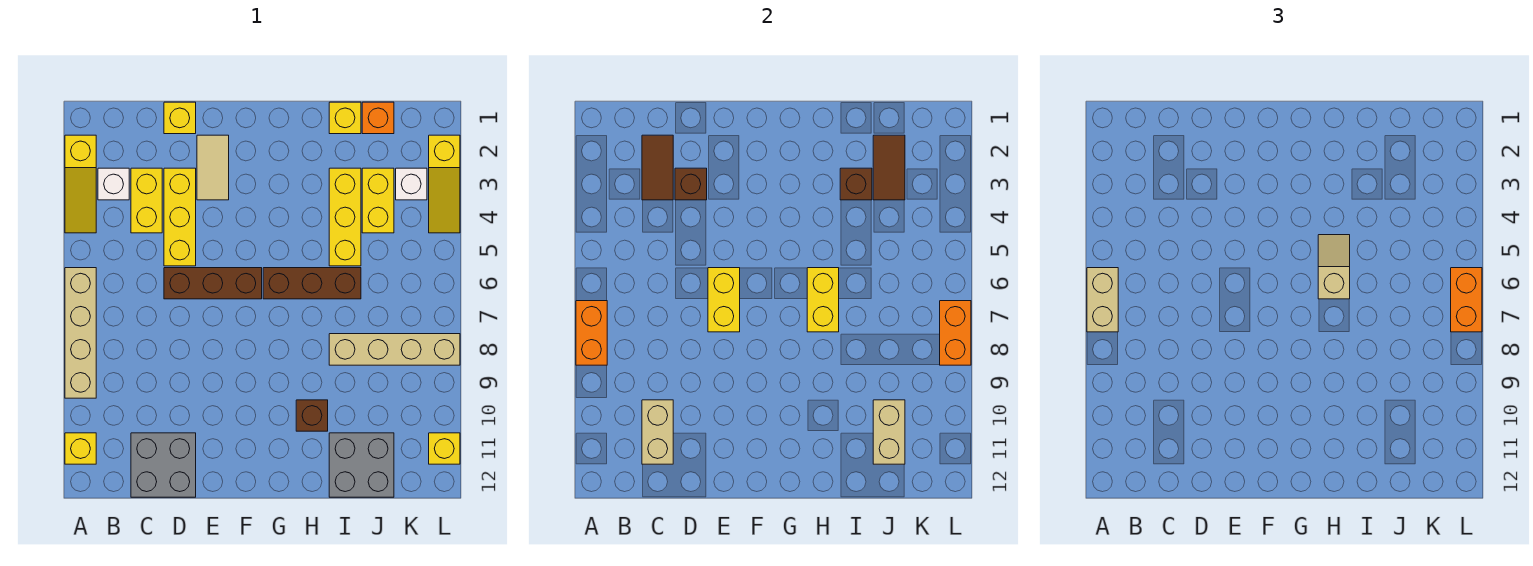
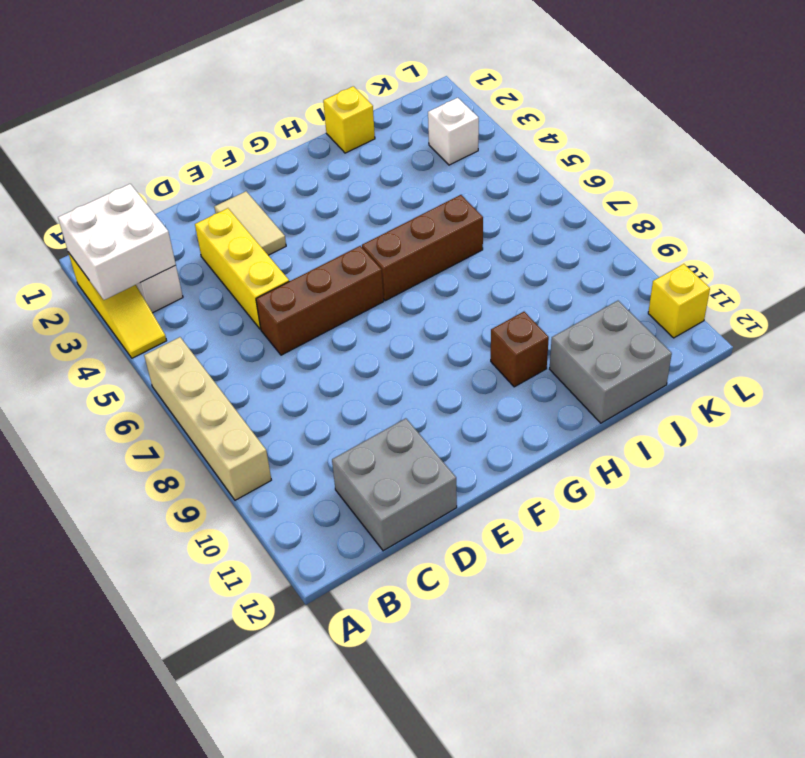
white brick A2:B3 level 2 -> none
none -> yellow brick A11 level 1
none -> yellow brick C3:C4 level 1
none -> yellow brick D1 level 1
none -> yellow brick I3:I5 level 1

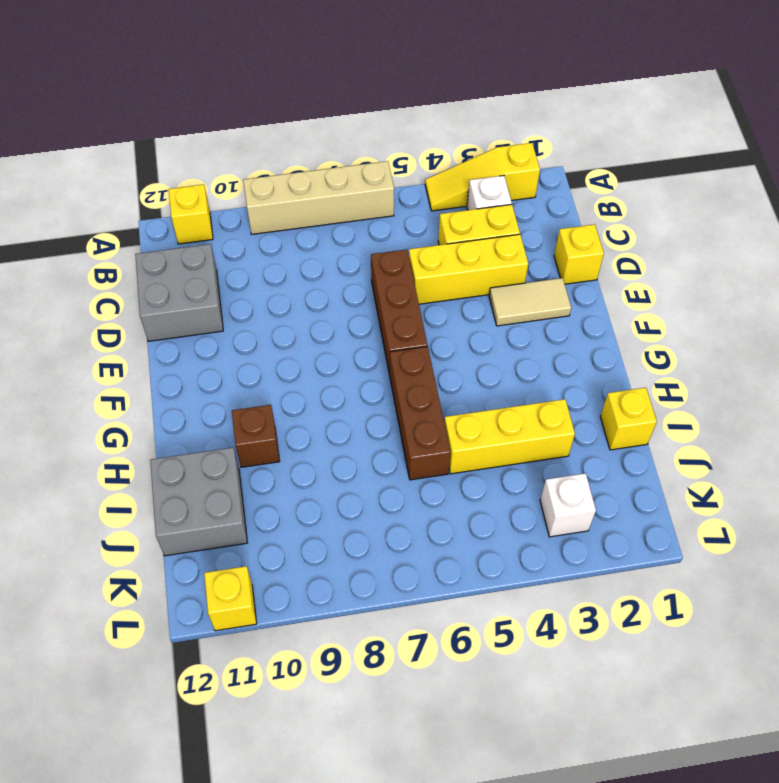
none -> tan brick I8:L8 level 1
none -> orange brick J1 level 1
none -> yellow brick J3:J4 level 1
none -> yellow slope L2:L4 level 1 top 2

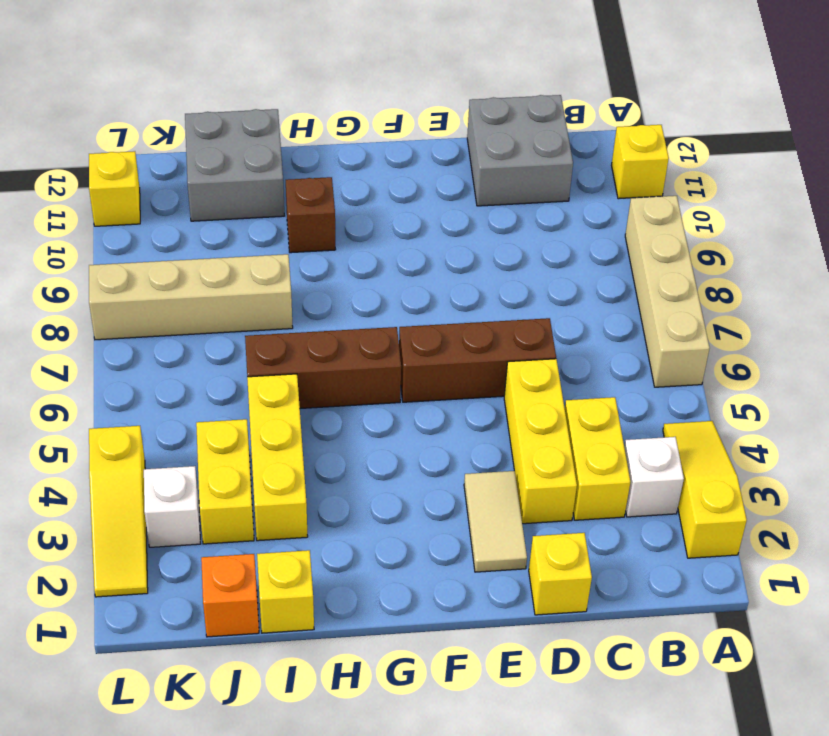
yellow slope L2:L4 level 1 top 4 -> yellow slope L2:L4 level 1 top 2
none -> orange brick A7:A8 level 2
none -> brown tile C2:C3 level 2
none -> tan brick C10:C11 level 2
none -> brown brick D3 level 2

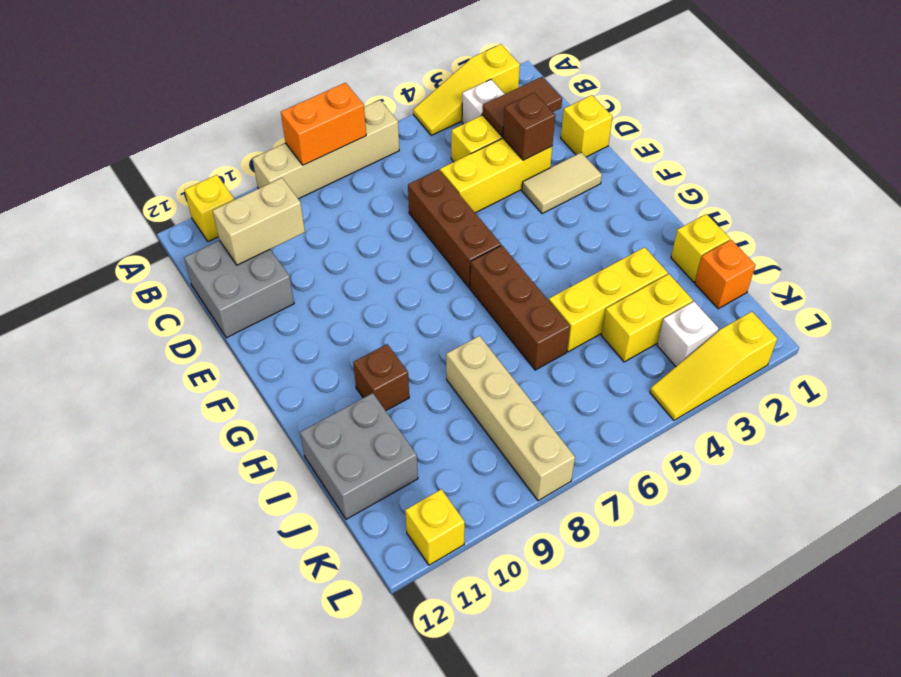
none -> yellow brick E6:E7 level 2
none -> yellow brick H6:H7 level 2
none -> brown brick I3 level 2
none -> brown tile J2:J3 level 2

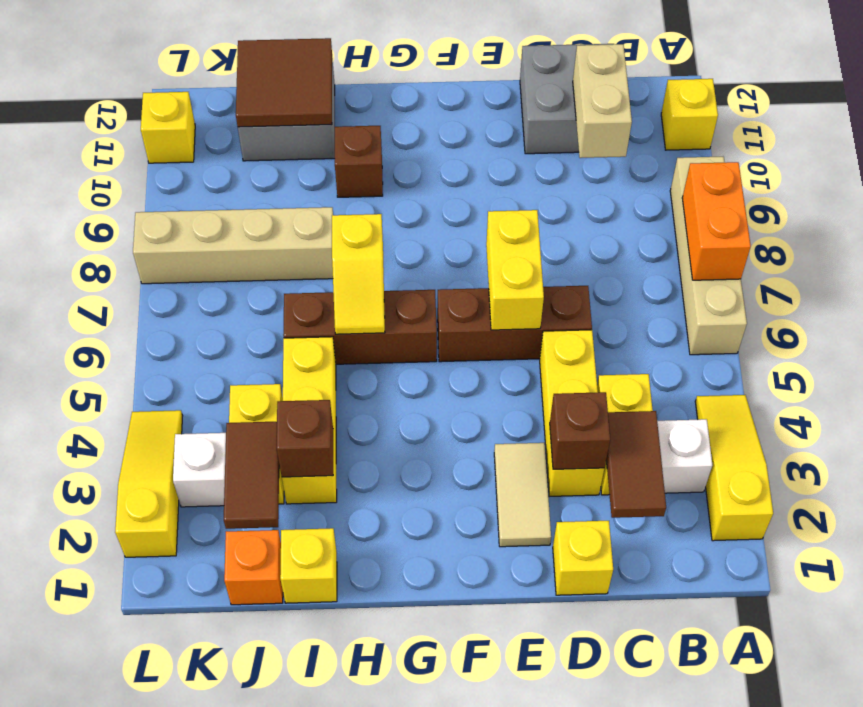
yellow slope H6:H7 level 2 top 7 -> yellow brick H6:H7 level 2
brown tile I11:J12 level 2 -> tan brick J10:J11 level 2
none -> orange brick L7:L8 level 2
none -> tan brick A6:A7 level 3
none -> tan slope H5:H6 level 3 top 6
none -> orange brick L6:L7 level 3

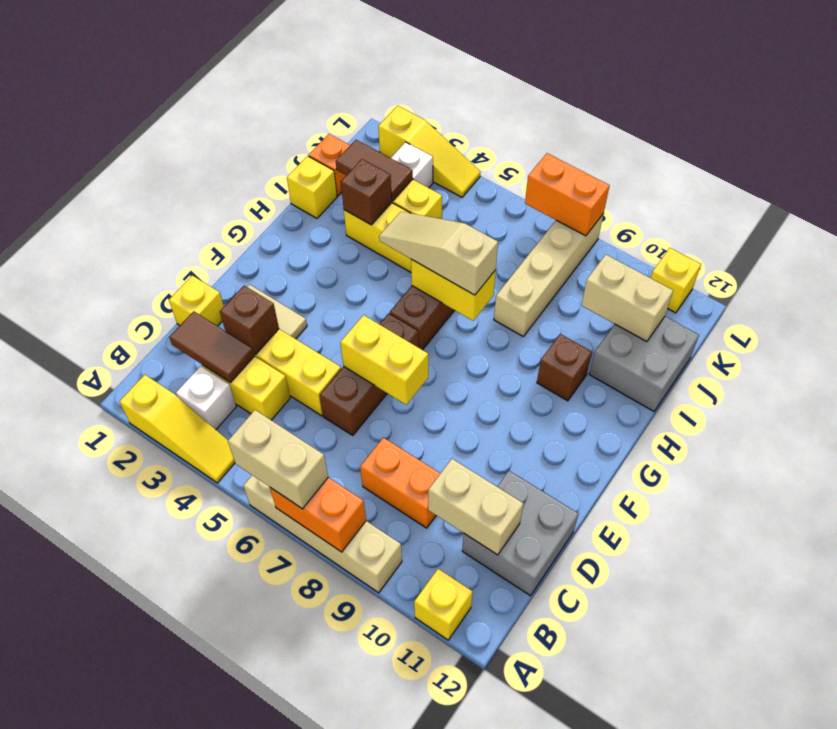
orange brick C8:C9 level 1 -> orange brick L6:L7 level 3
tan slope H5:H7 level 3 top 7 -> tan slope H5:H6 level 3 top 6

